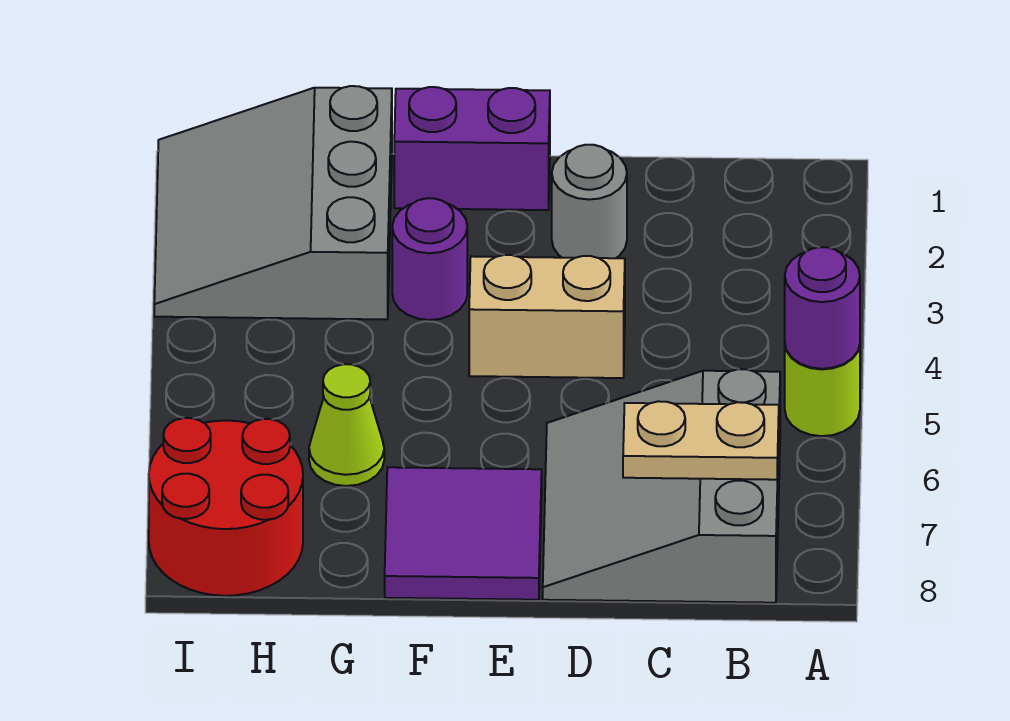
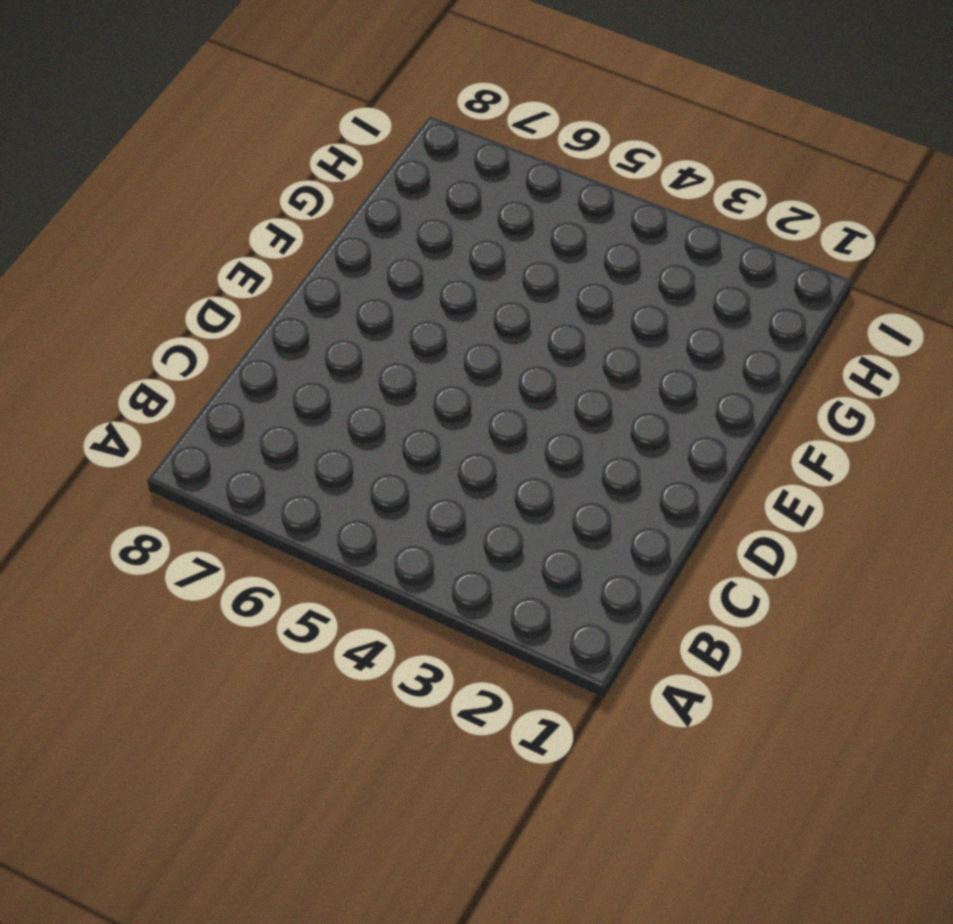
none -> lime round brick A5 level 1
none -> grey slope B6:D8 level 1 top B
none -> grey round brick D2 level 1

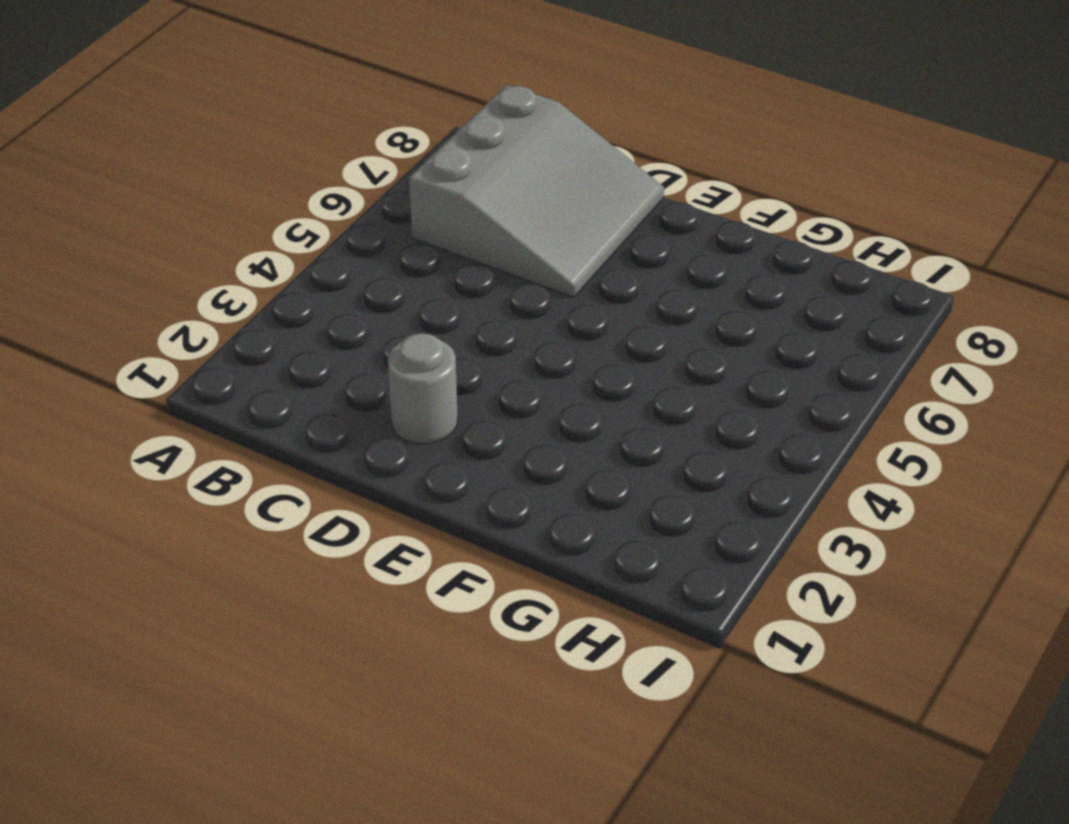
none -> lime round brick A5 level 1
none -> tan brick D4:E4 level 1
none -> purple brick E1:F1 level 1

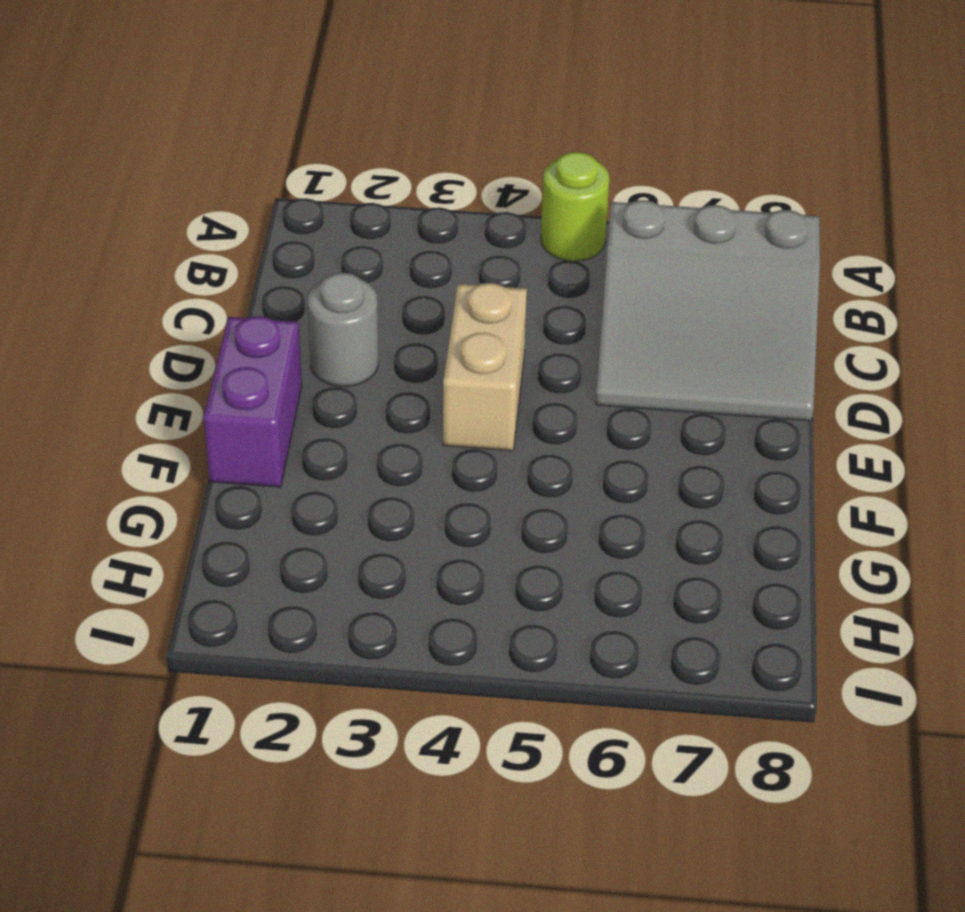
none -> purple tile E7:F8 level 1
none -> purple round brick F3 level 1
none -> grey slope G1:I3 level 1 top G

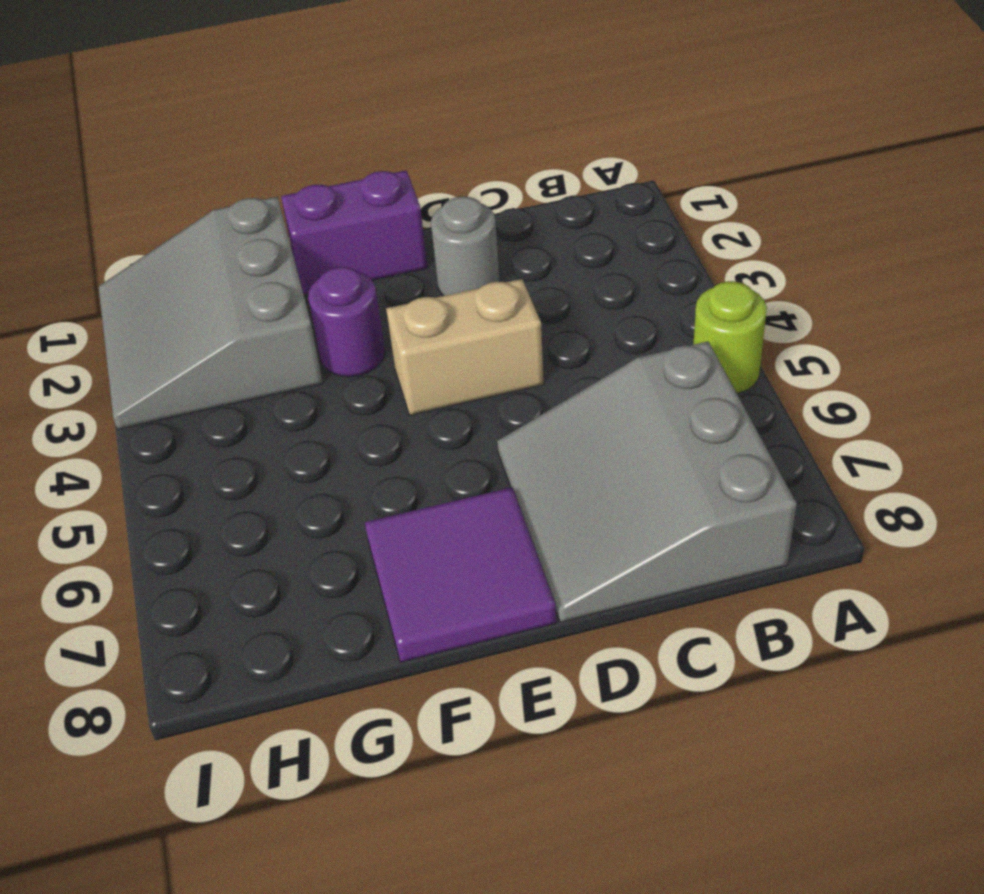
none -> lime cone G6 level 1
none -> red round brick H7:I8 level 1
none -> purple round brick A5 level 2

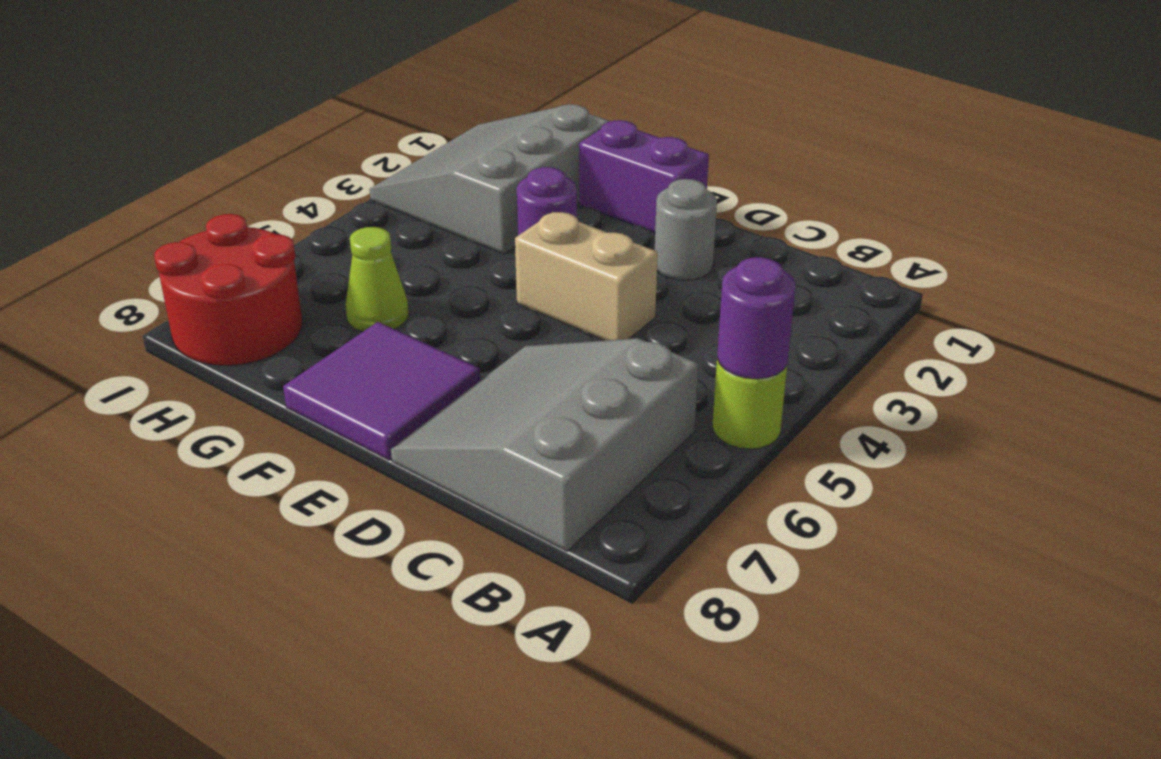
none -> tan plate B7:C7 level 2

